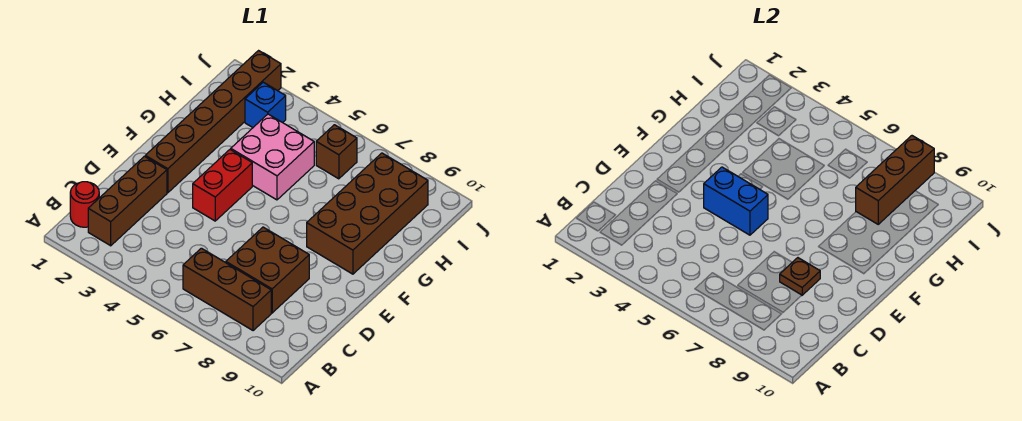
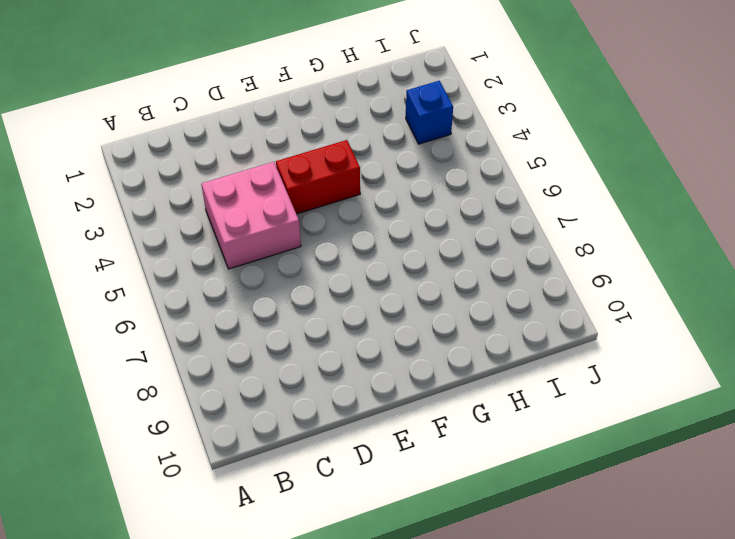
pink brick C4:D5 level 1 -> pink brick G4:H5 level 1
none -> red round brick B1 level 1
none -> brown brick B2:D2 level 1
none -> brown brick B6:B8 level 1

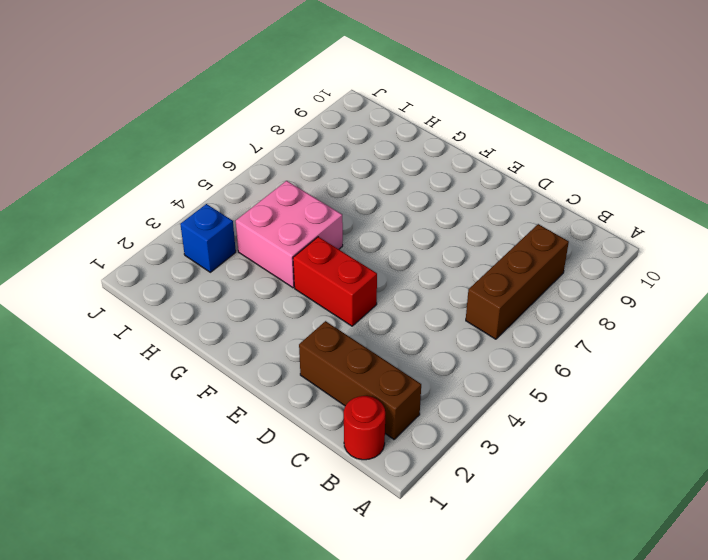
none -> brown brick C7:D8 level 1
none -> brown brick E2:J2 level 1
none -> brown brick F8:I9 level 1

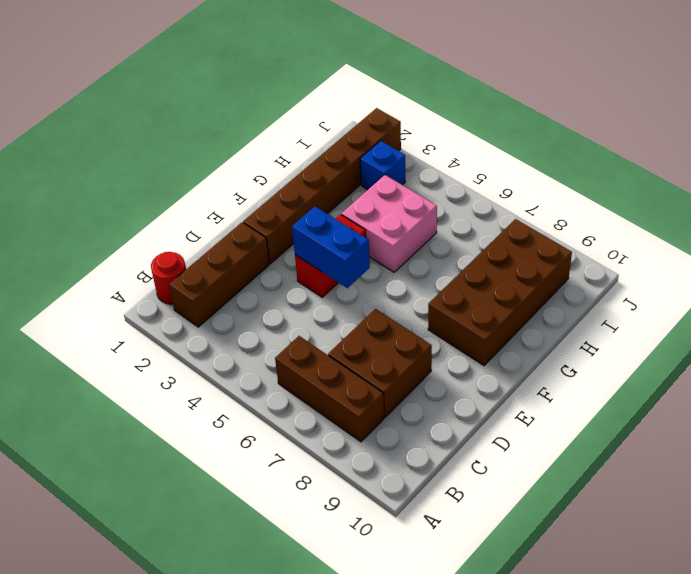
none -> brown brick I6 level 1
none -> brown plate D8 level 2
none -> brown brick H8:J8 level 2

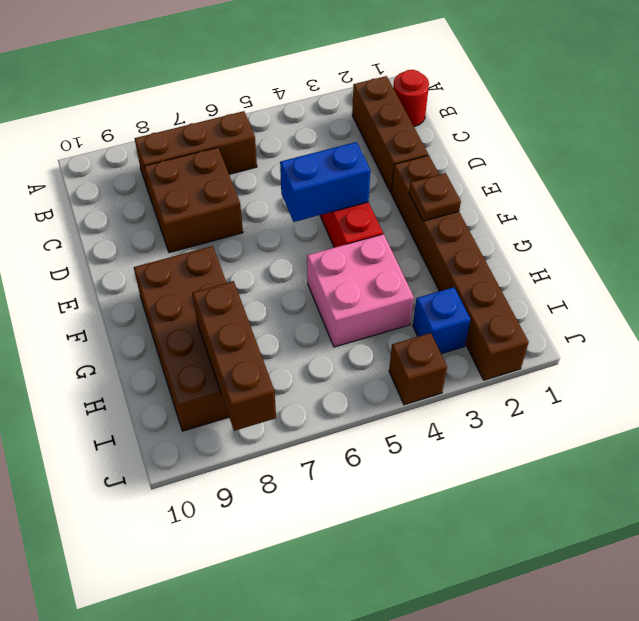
brown plate F2 level 2 -> brown plate D8 level 2
brown brick J4 level 1 -> brown brick I6 level 1

